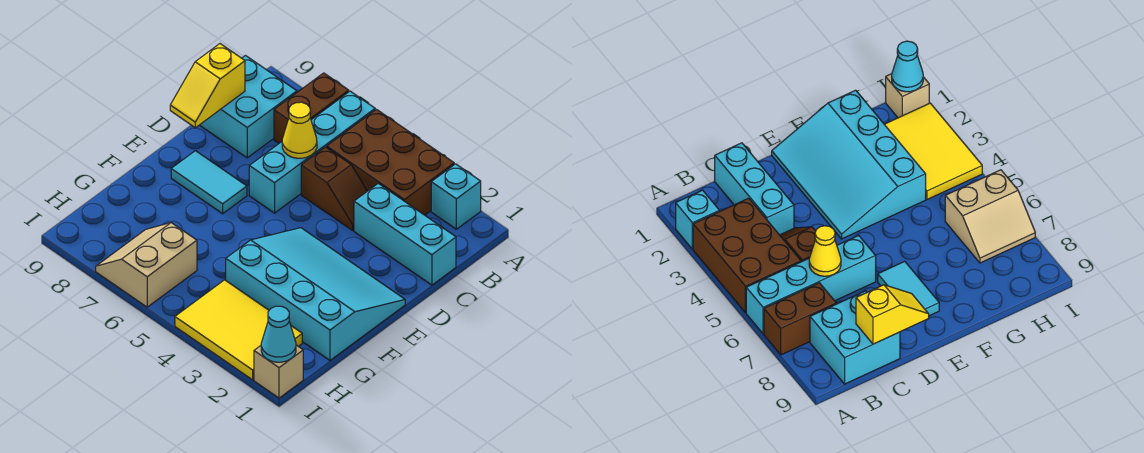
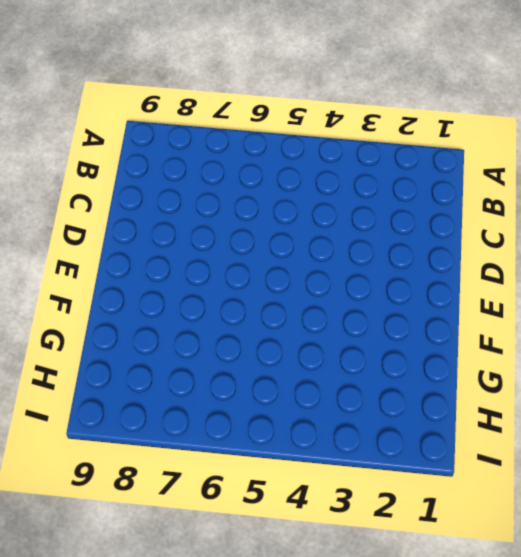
none -> cyan brick A2 level 1
none -> brown brick A3:B5 level 1
none -> cyan brick A6:D6 level 1

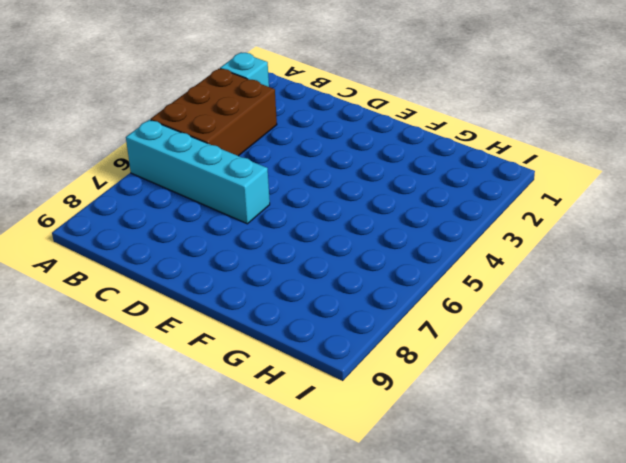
none -> brown brick A7:B7 level 1
none -> cyan brick B8:C9 level 1
none -> cyan brick C1:C3 level 1

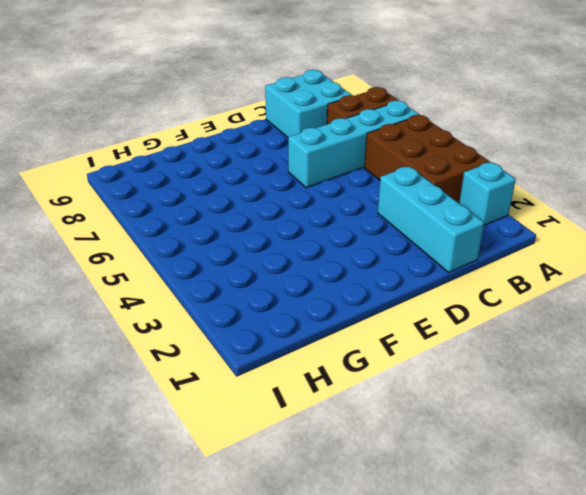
none -> brown slope C4:C5 level 1 top 5
none -> cyan slope E1:G4 level 1 top G
none -> cyan tile E7:E8 level 1

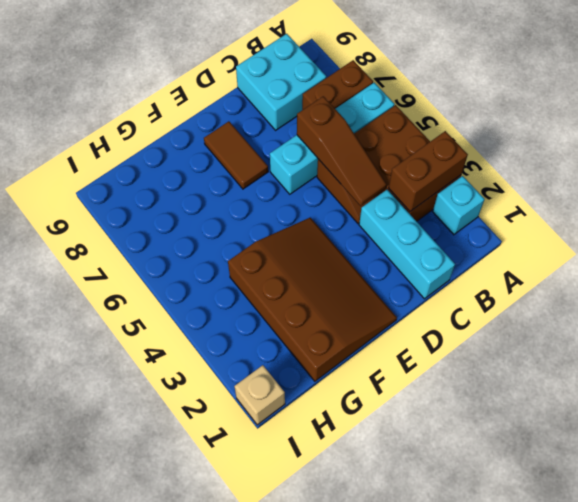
brown brick A3:B3 level 2 -> none
brown slope C4:C6 level 2 top 6 -> yellow cone C6 level 2
brown slope E1:G4 level 1 top G -> cyan slope E1:G4 level 1 top G
brown tile E7:E8 level 1 -> cyan tile E7:E8 level 1
none -> yellow tile H2:I4 level 1
none -> tan slope H6:I7 level 1 top 6
none -> yellow slope C9:D9 level 2 top C

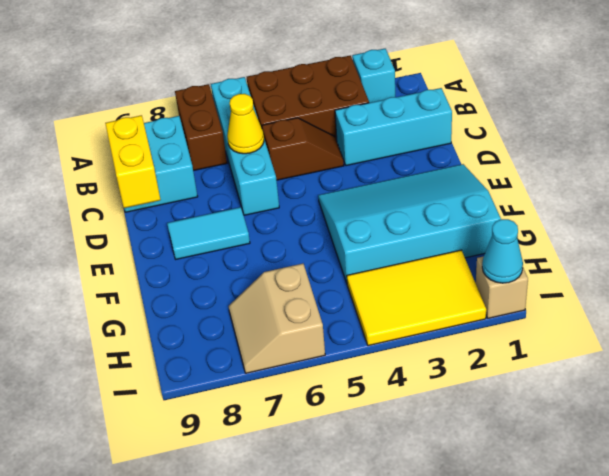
yellow brick C9:D9 level 2 -> yellow slope C9:D9 level 2 top C

